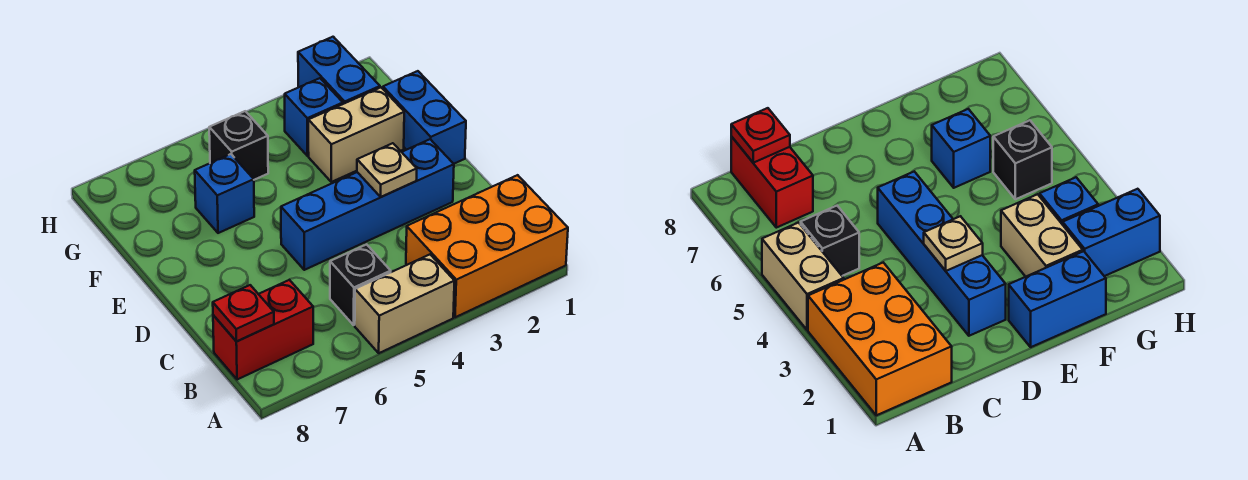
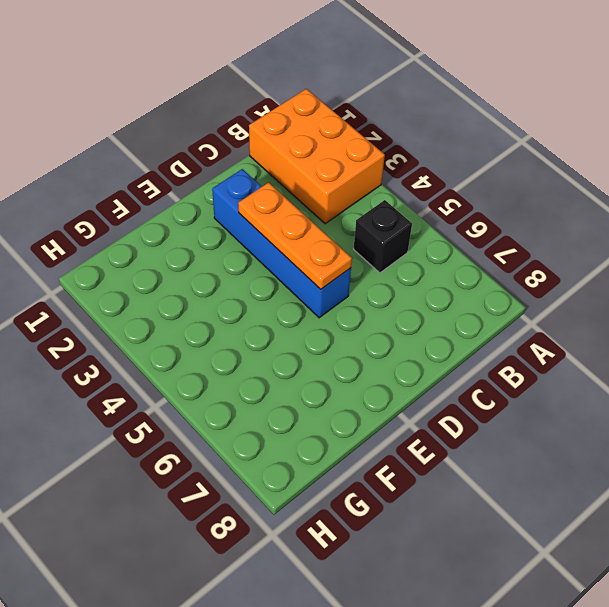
orange plate D3:D5 level 2 -> tan plate D3 level 2
none -> tan brick A4:A5 level 1
none -> red brick B7:B8 level 1
none -> blue brick E1:F1 level 1

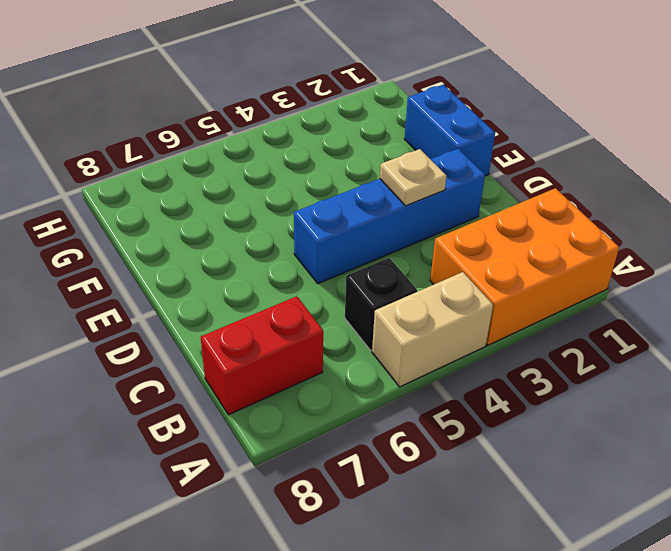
none -> tan brick F2:F3 level 1
none -> blue brick F6 level 1
none -> blue brick G2:H2 level 1

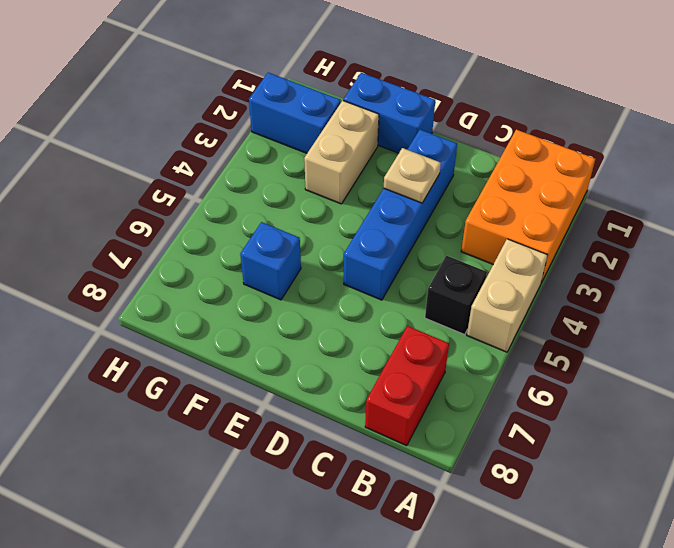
none -> blue brick G3 level 1
none -> black brick G5 level 1
none -> red plate B8 level 2

